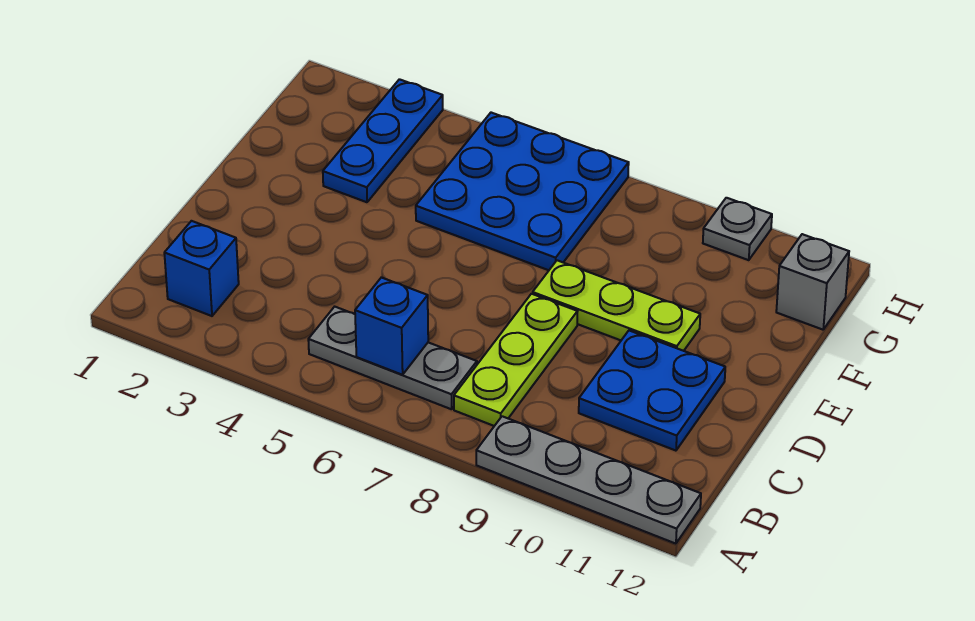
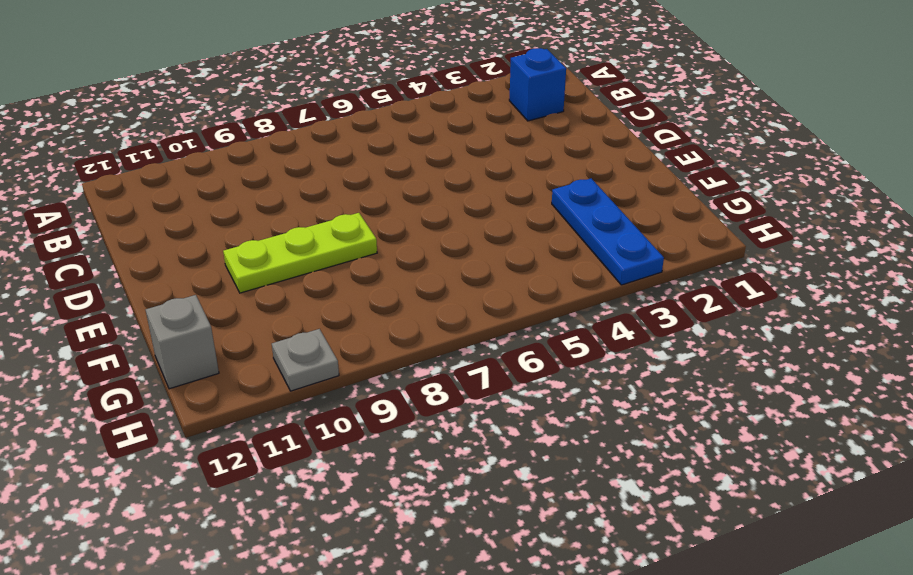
none -> grey plate A9:A12 level 1
none -> grey plate B5:B7 level 1

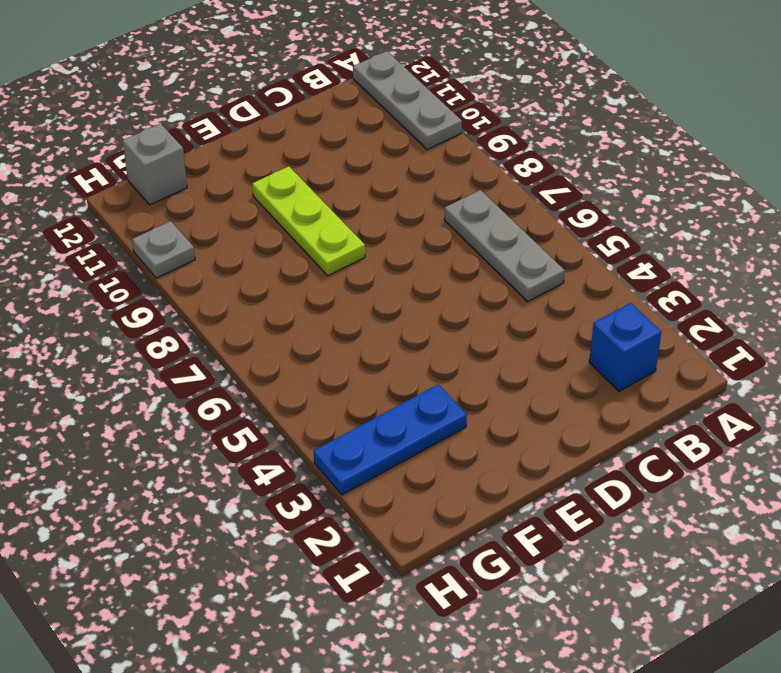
grey plate A10:A12 level 1 -> grey plate A9:A12 level 1
none -> lime plate B8:D8 level 1
none -> blue plate C10:D11 level 1

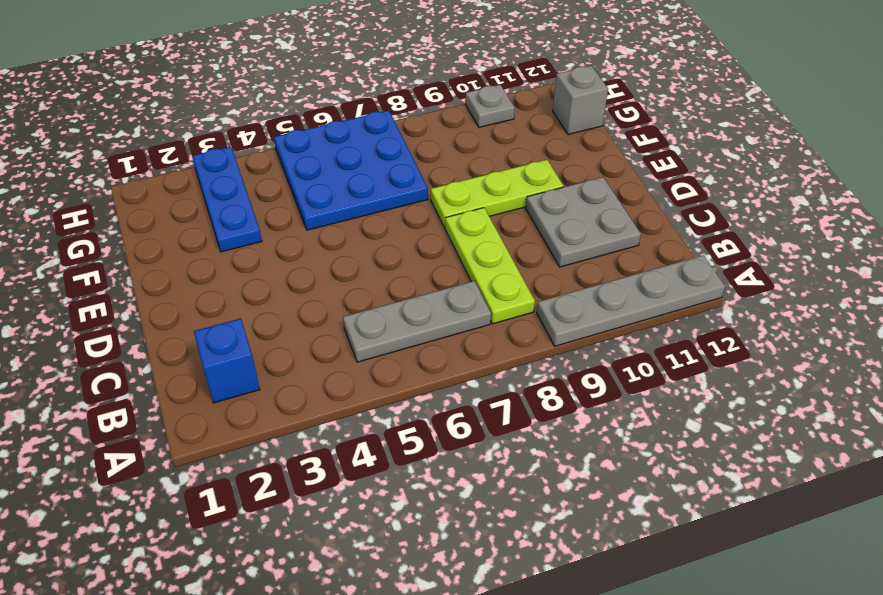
grey plate C10:D11 level 1 -> blue plate C10:D11 level 1
none -> blue brick B6 level 2

